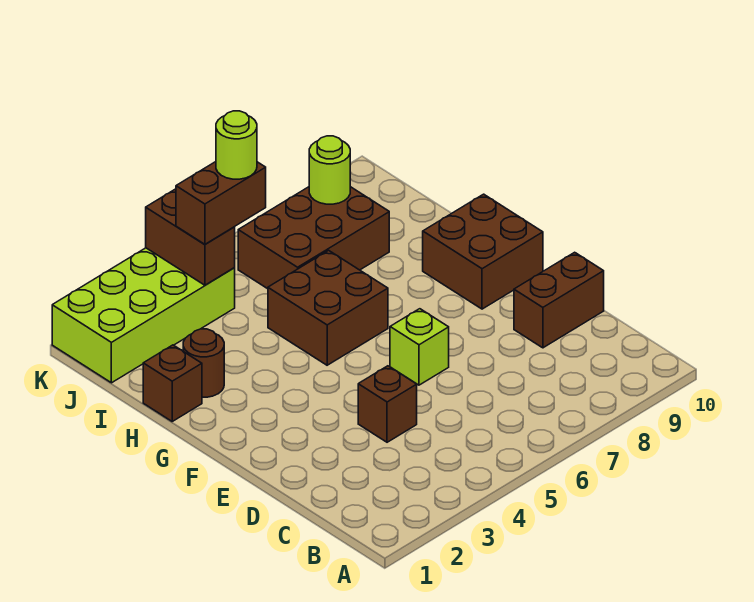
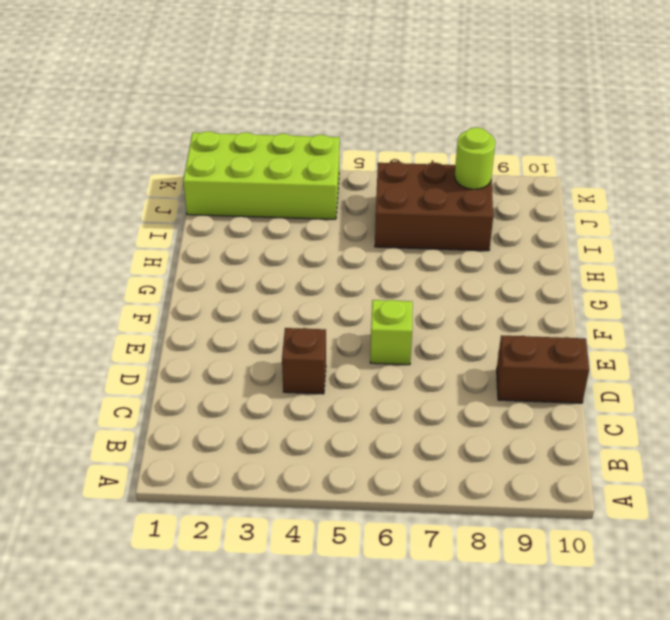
none -> brown brick F9:G10 level 1
none -> brown brick G5:H6 level 1
none -> brown brick H1 level 1

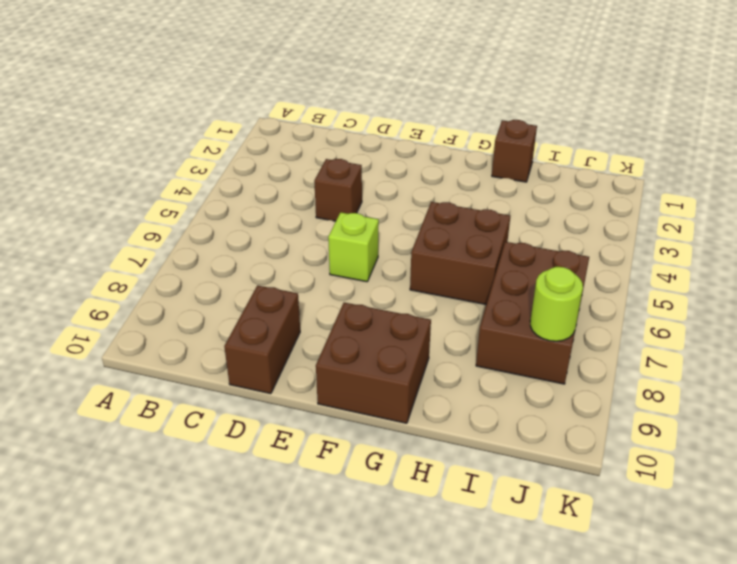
none -> brown round brick H2 level 1
none -> lime brick J1:K4 level 1
none -> brown brick J4:K4 level 2

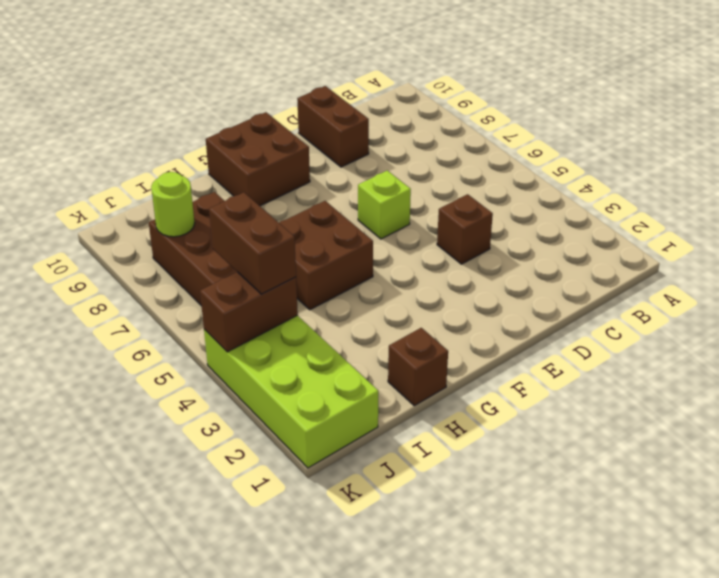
none -> brown round brick H2 level 1
none -> lime round brick J5 level 4

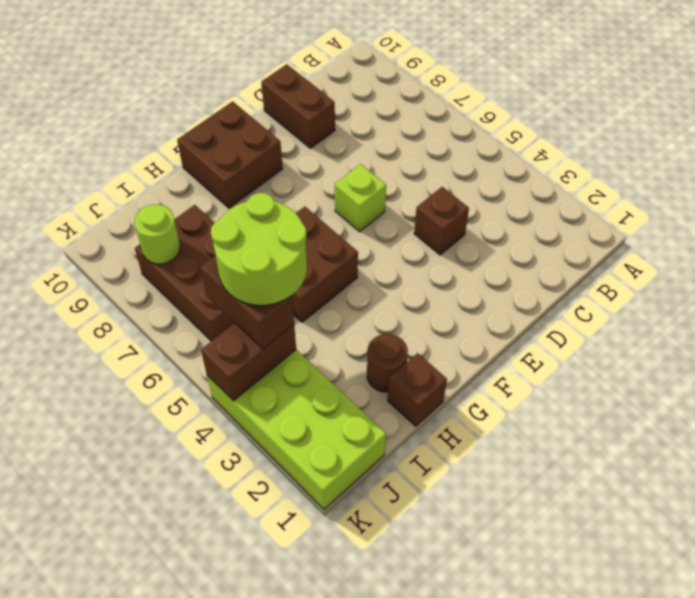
lime round brick I4:J5 level 4 -> lime round brick J5 level 4

